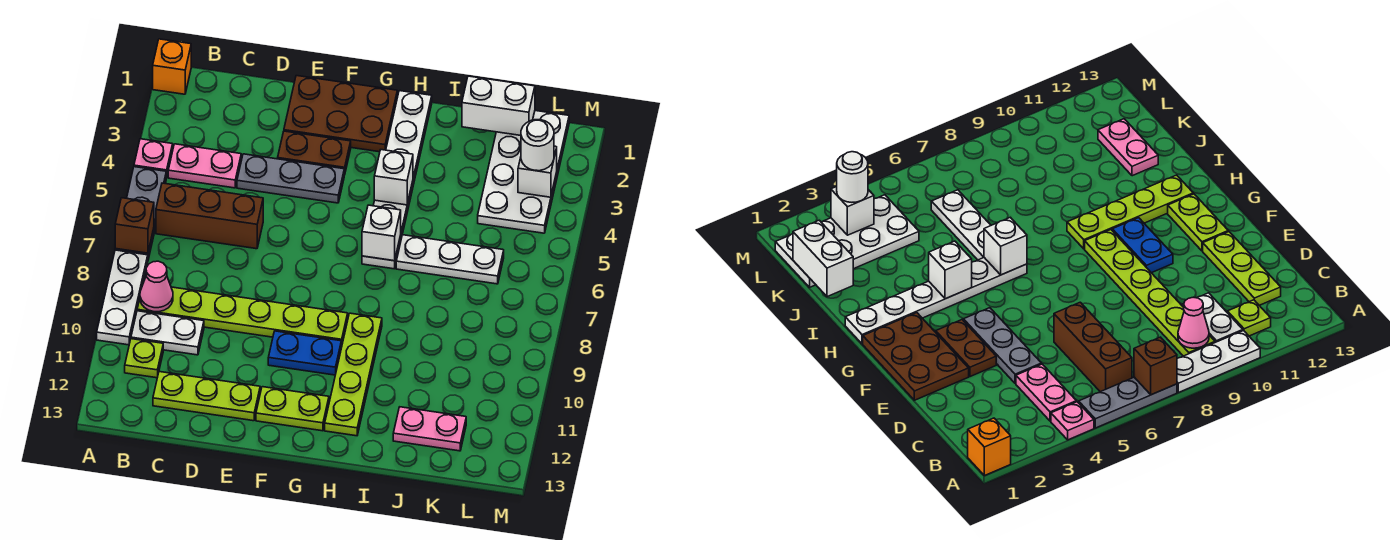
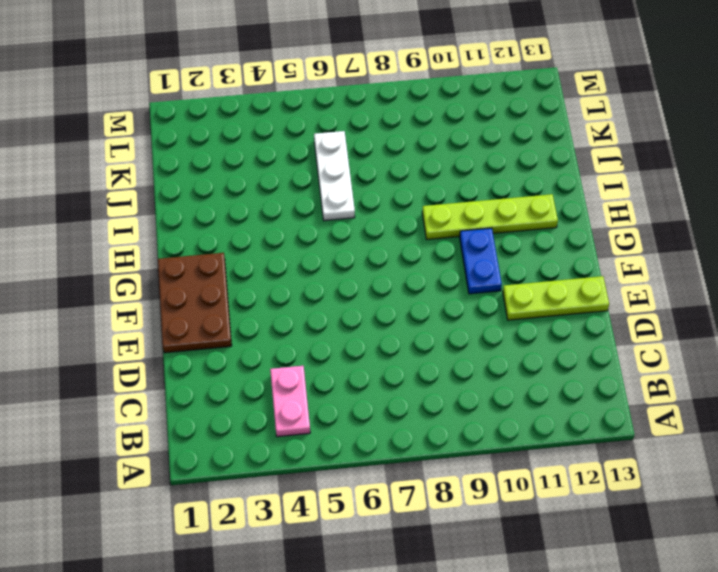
lime plate E11:E13 level 1 -> lime plate C12:E12 level 1
none -> orange brick A1 level 1
none -> pink plate A4 level 1
none -> grey plate A5:A7 level 1

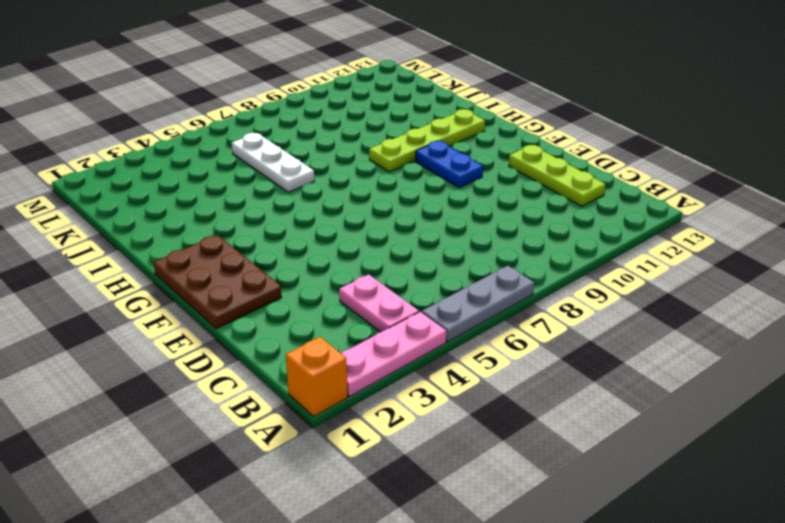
pink plate A2:A4 level 1 -> pink plate A4 level 1
none -> white plate A8:A10 level 1
none -> brown brick B6:D6 level 1
none -> lime plate B9:G9 level 1

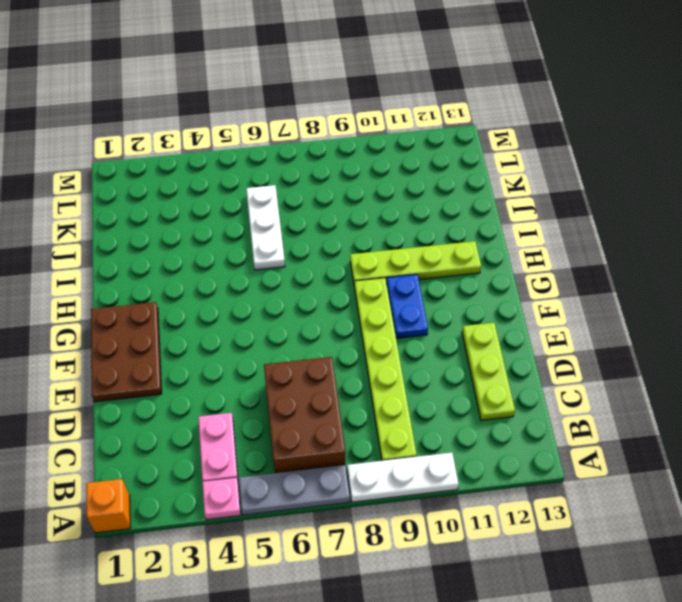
brown brick B6:D7 level 1 -> brown brick B6:D6 level 1
none -> white plate B10:C10 level 1
none -> lime plate B11 level 1
none -> grey plate D4:F4 level 1

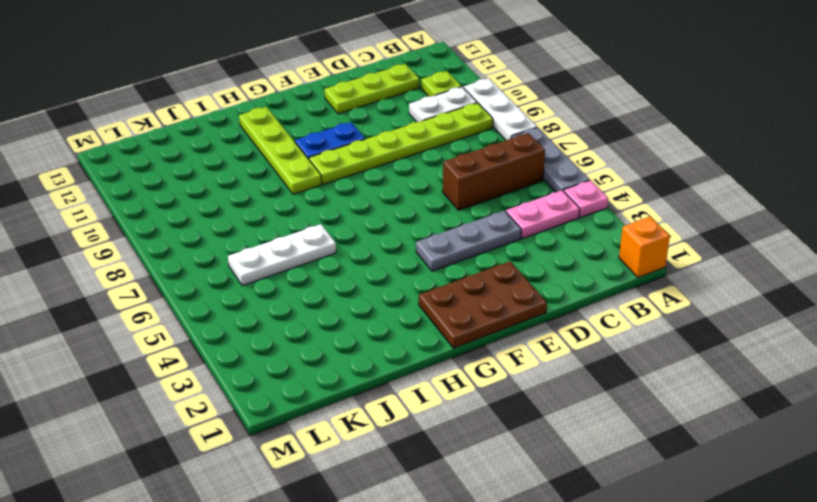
none -> brown plate E3:F3 level 1
none -> lime plate F12:G12 level 1
none -> white plate H1:H6 level 1

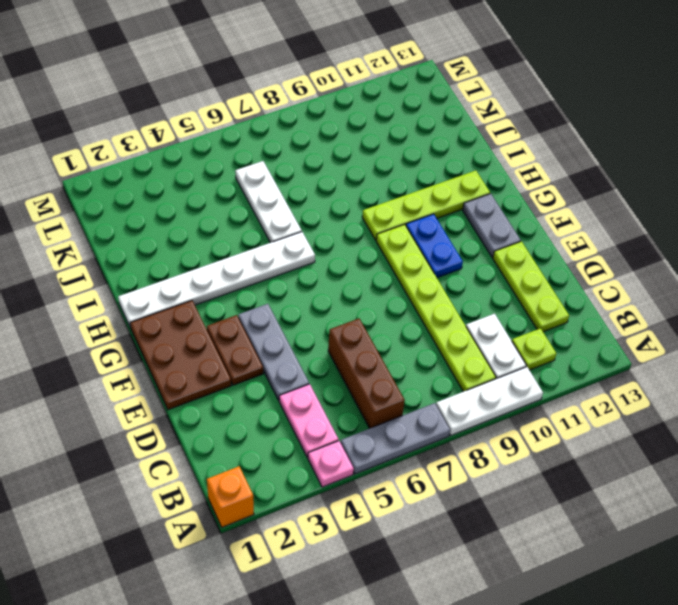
grey plate F12:G12 level 1 -> lime plate F12:G12 level 1
none -> pink plate J12:K12 level 1
none -> white plate K1:L4 level 1
none -> brown brick A7 level 2

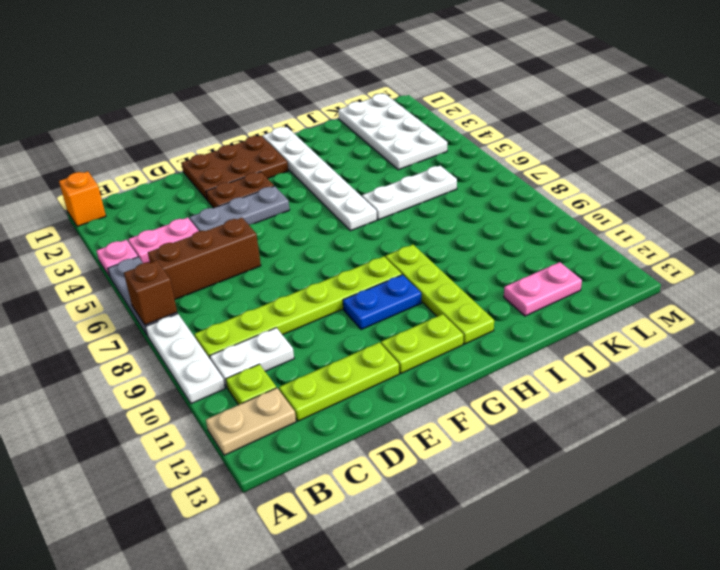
tan plate A12:B12 level 1 -> none
none -> pink cone B9 level 2
none -> white brick H4 level 2
none -> white brick H6 level 2

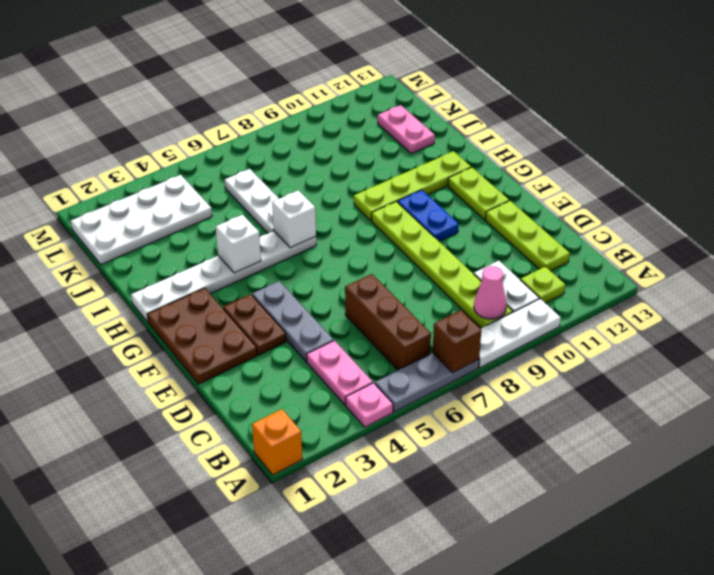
none -> white brick J1:K1 level 2
none -> white brick L3 level 2
none -> white round brick L3 level 3

